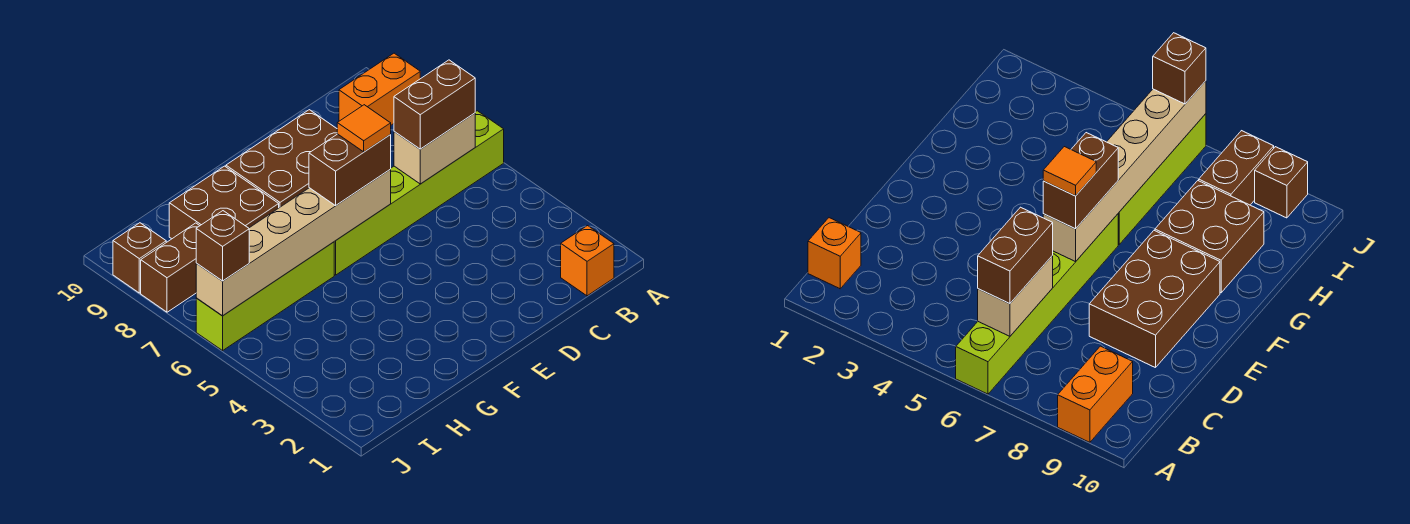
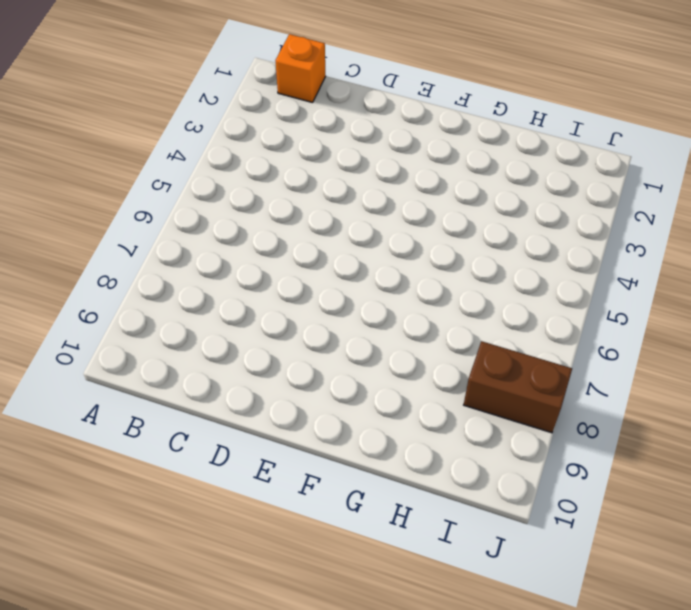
none -> lime brick A6:F6 level 1
none -> orange brick A9:B9 level 1
none -> brown brick D8:F9 level 1

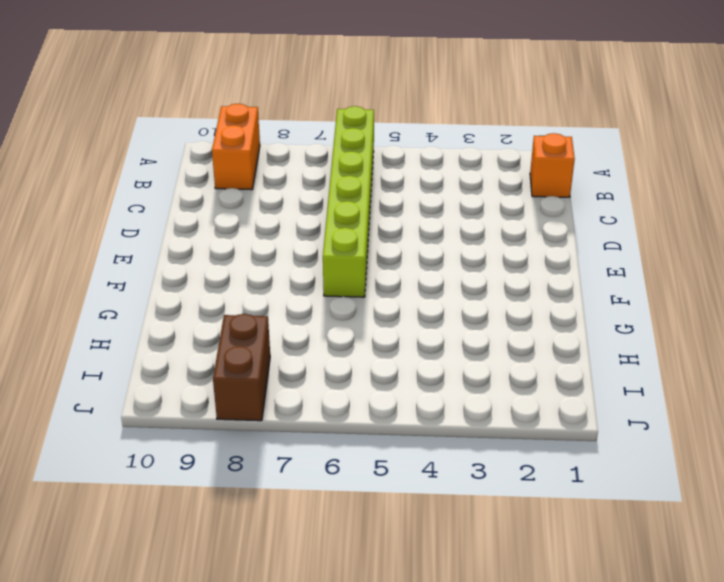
none -> brown brick D8:F9 level 1
none -> lime brick G6:J6 level 1
none -> brown brick G8:H9 level 1

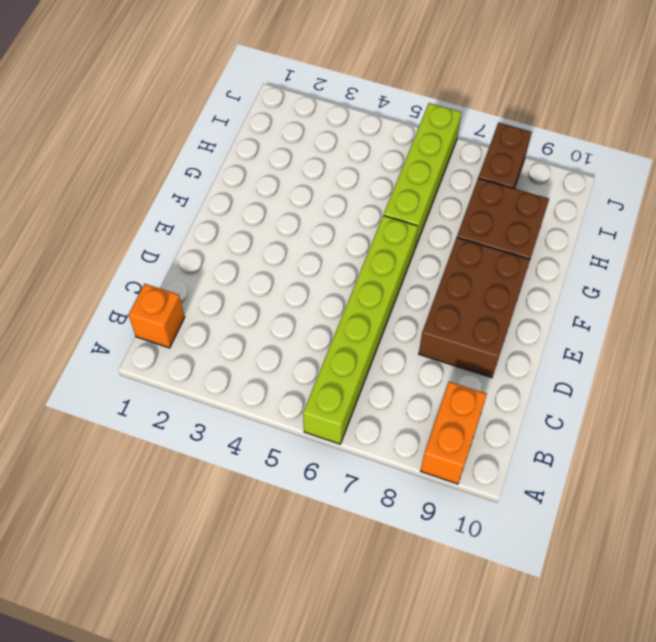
none -> brown brick J9 level 1
none -> tan brick B6:C6 level 2
none -> tan brick E6:J6 level 2

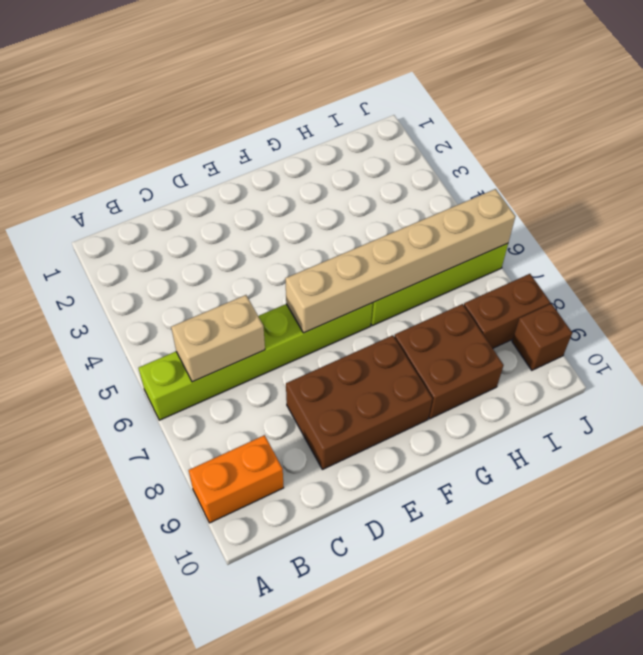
none -> orange brick B1 level 1
none -> brown brick B6:C6 level 3
none -> brown brick E6:F6 level 3

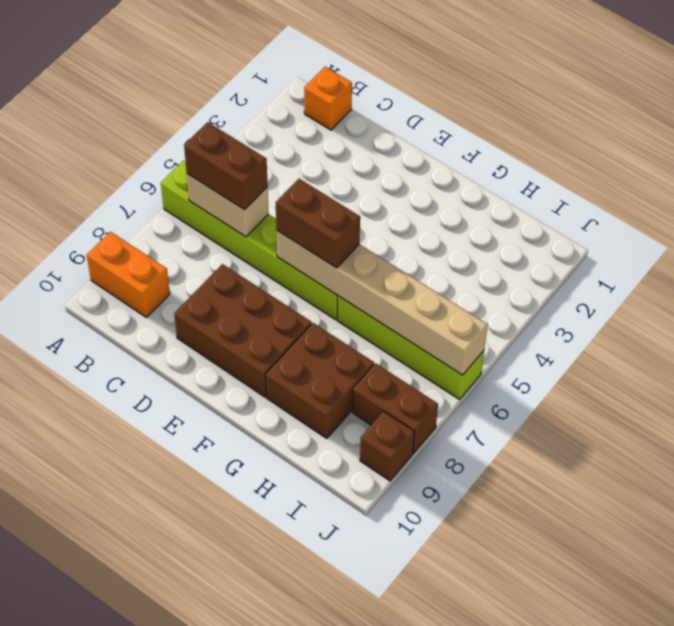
none -> brown brick J6 level 3
none -> orange tile E6 level 4

